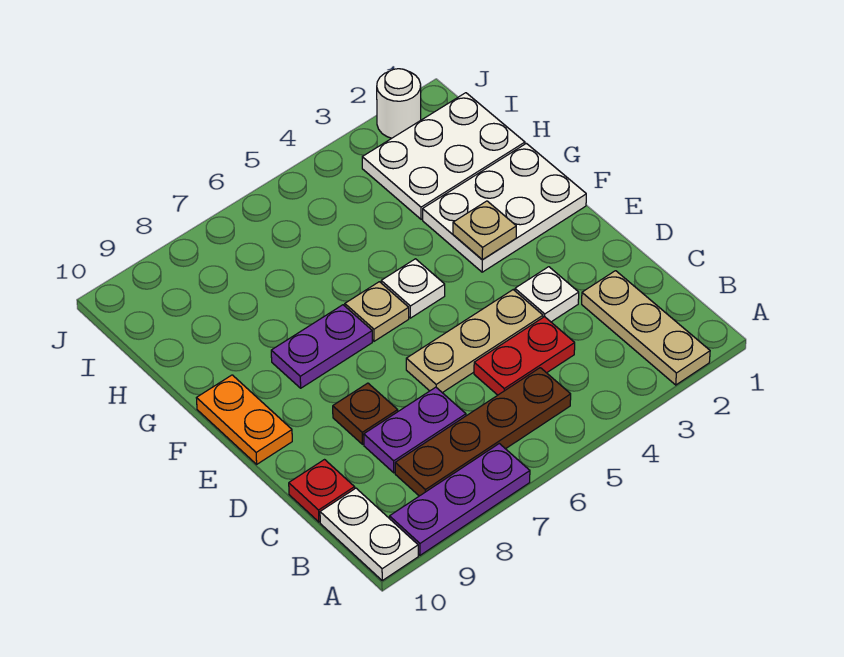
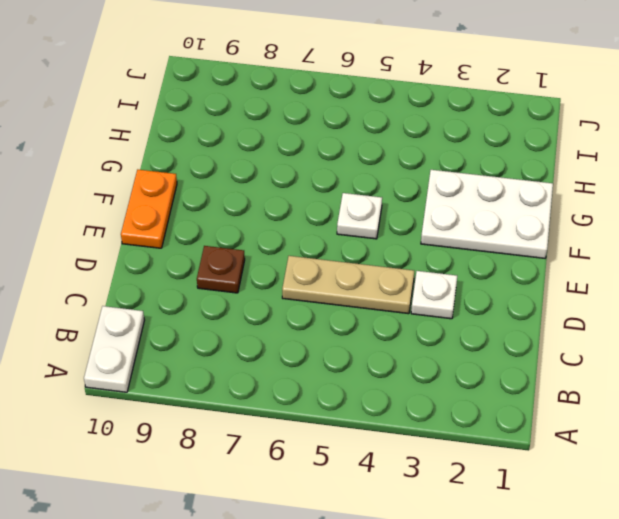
none -> tan plate A2:C2 level 1
none -> purple plate A7:A9 level 1
none -> brown plate B5:B8 level 1

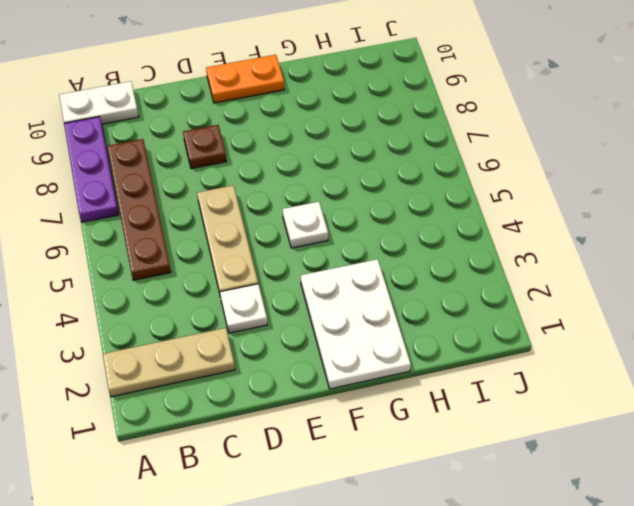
none -> red plate C4:C5 level 1
none -> purple plate C7:C8 level 1
none -> red plate C10 level 1

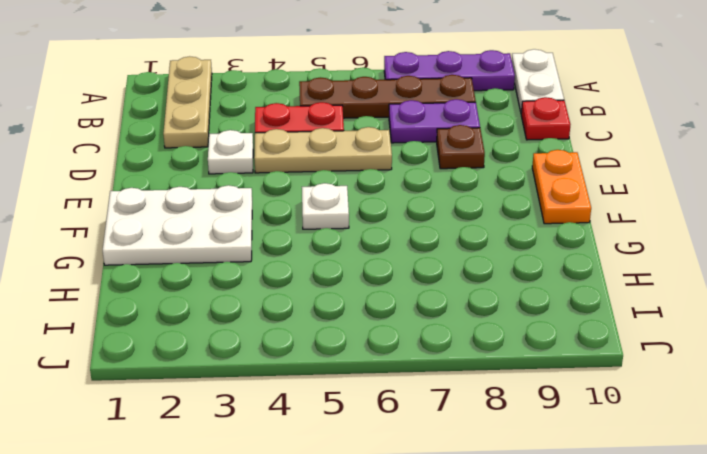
none -> tan plate F6 level 1
none -> purple plate F7:F8 level 1
none -> white plate H1:I3 level 1

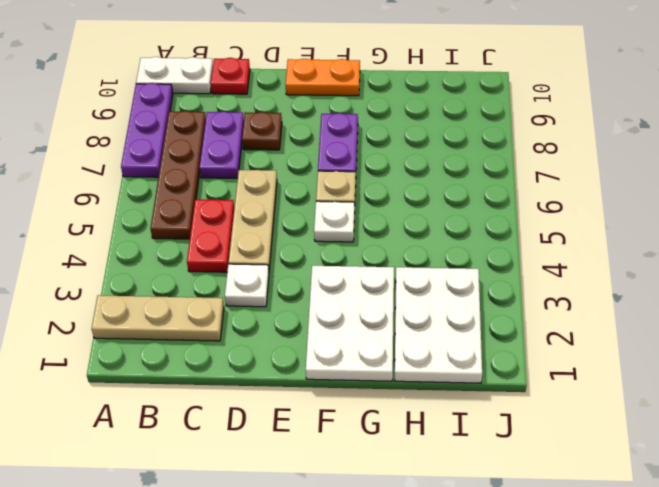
none -> white round brick J2 level 1
none -> tan plate F3 level 2

